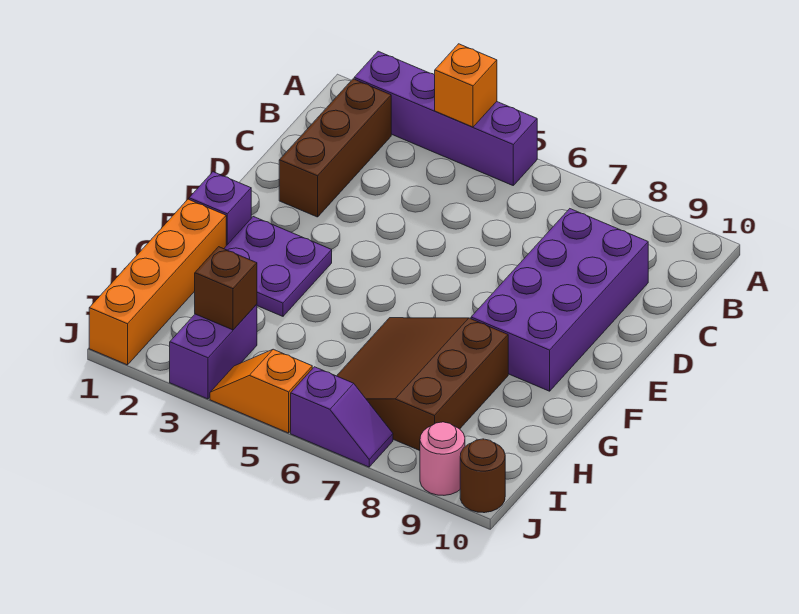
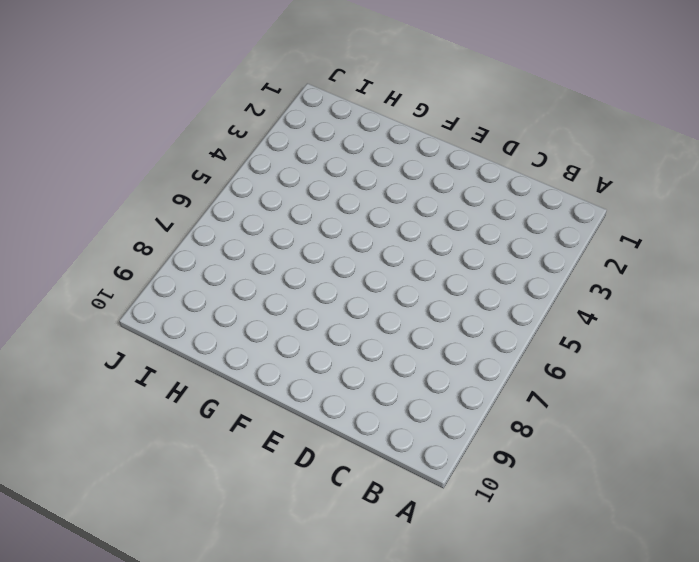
none -> purple brick A2:A5 level 1
none -> brown brick B2:D2 level 1
none -> purple brick C8:F9 level 1

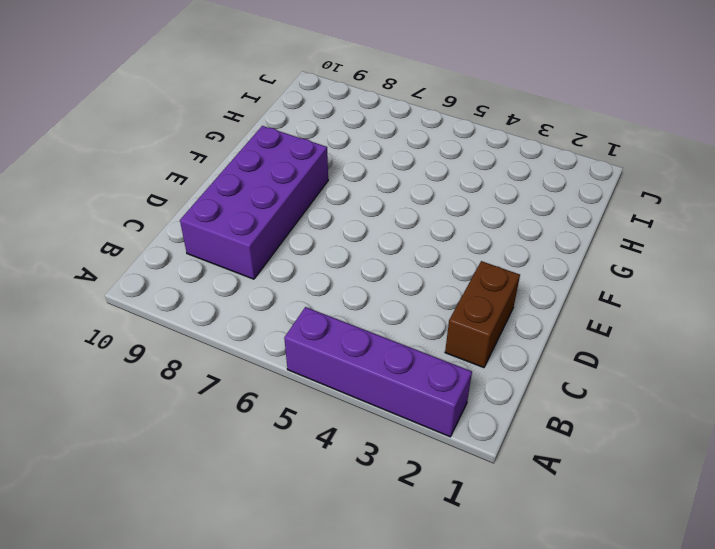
brown brick C2:D2 level 1 -> brown brick B2:D2 level 1
none -> purple brick F1 level 1
none -> purple plate F2:G3 level 1
none -> orange brick G1:J1 level 1

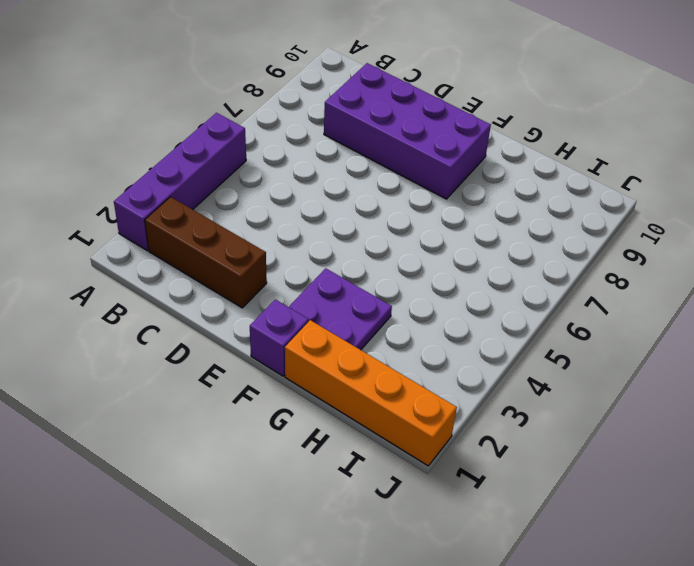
none -> brown slope G6:I8 level 1 top 8
none -> purple brick I3:J3 level 1
none -> orange slope J4:J5 level 1 top 5

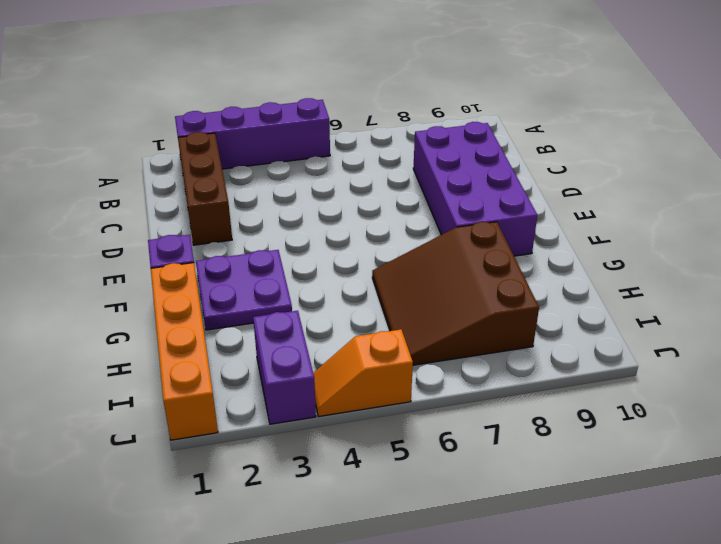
none -> purple slope J6:J7 level 1 top 6
none -> pink round brick J9 level 1
none -> brown round brick J10 level 1

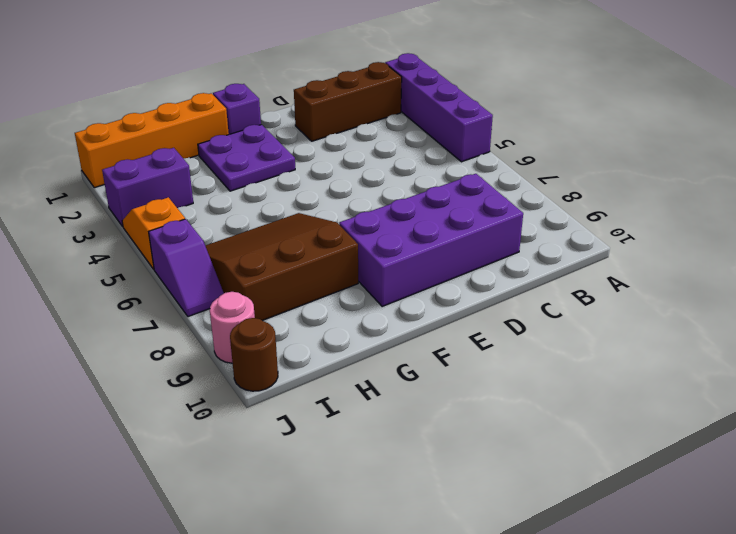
none -> orange brick A4 level 2
none -> brown brick I3 level 2

